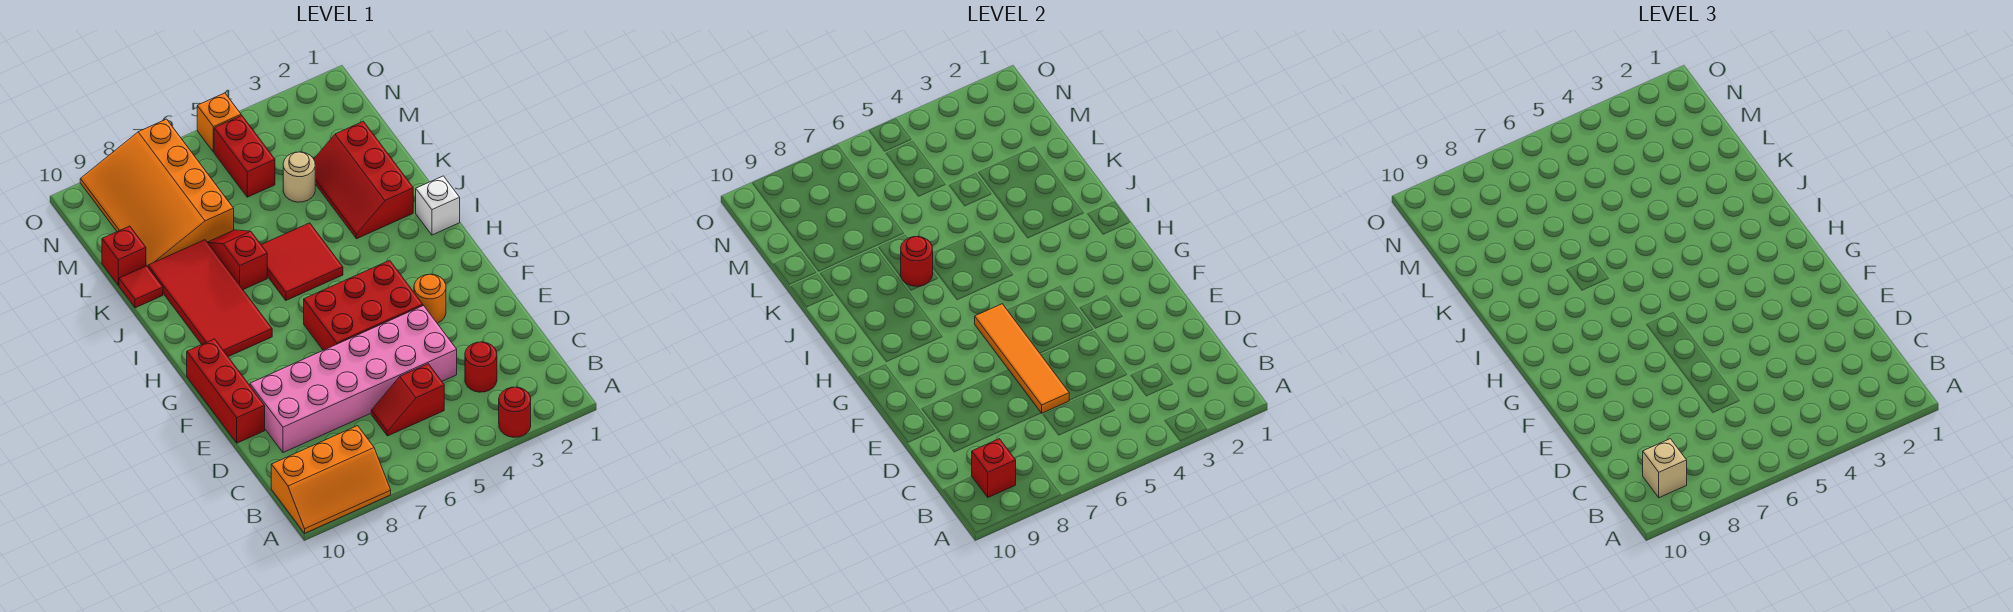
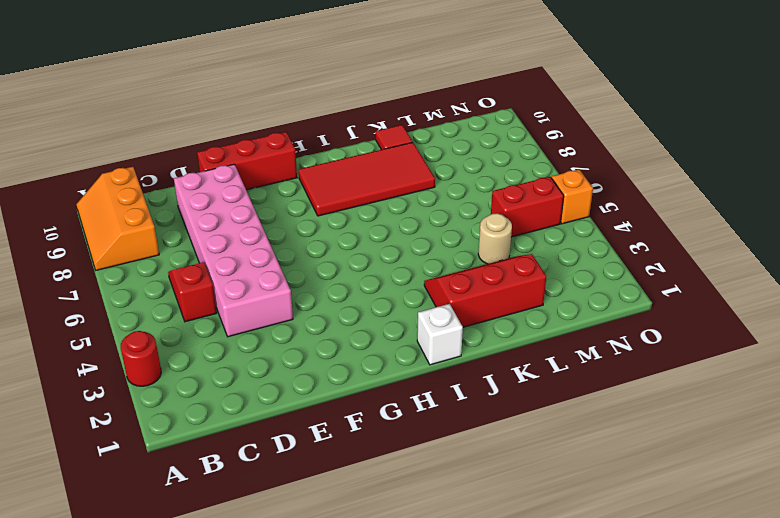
none -> red round brick C3 level 1
none -> orange round brick F3 level 1
none -> red brick F4:G6 level 1

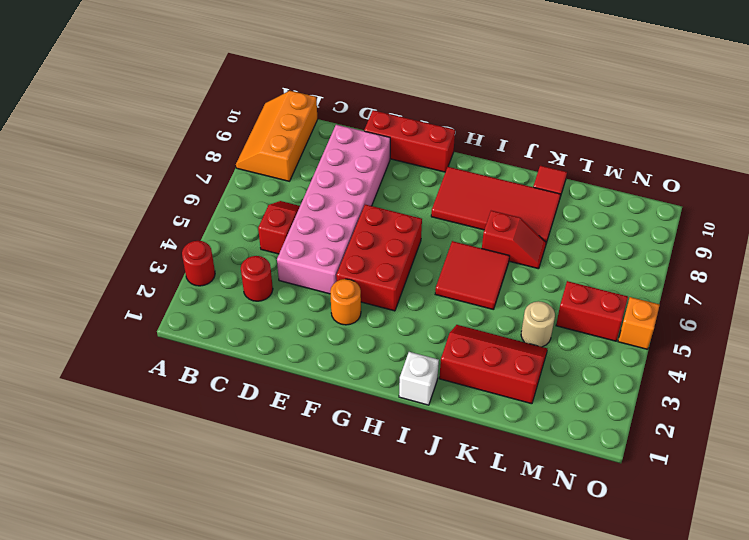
none -> orange slope L7:O9 level 1 top 7
none -> red brick L10 level 1
none -> red brick B9 level 2

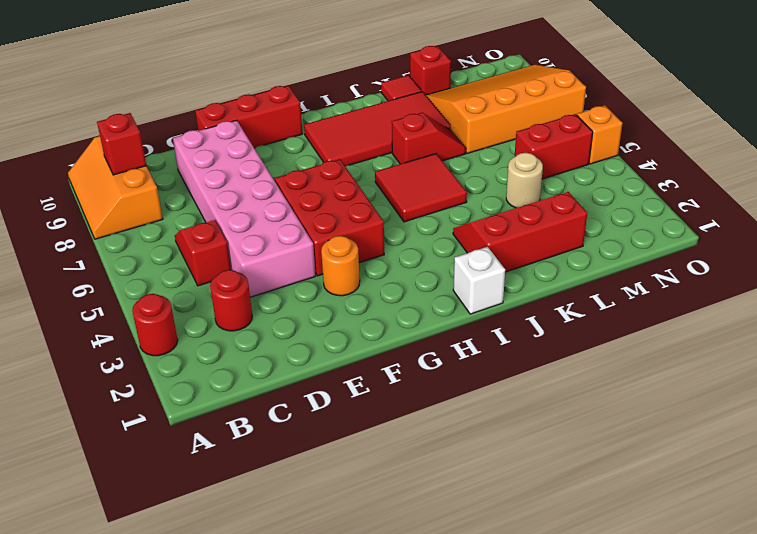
none -> orange tile D6:G6 level 2
none -> red round brick J7 level 2
none -> tan brick B9 level 3

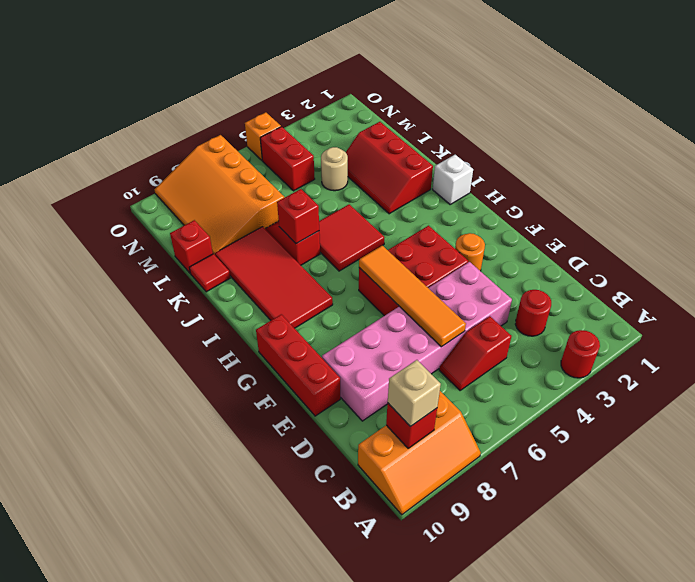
red brick J7 level 2 -> red round brick J7 level 2

